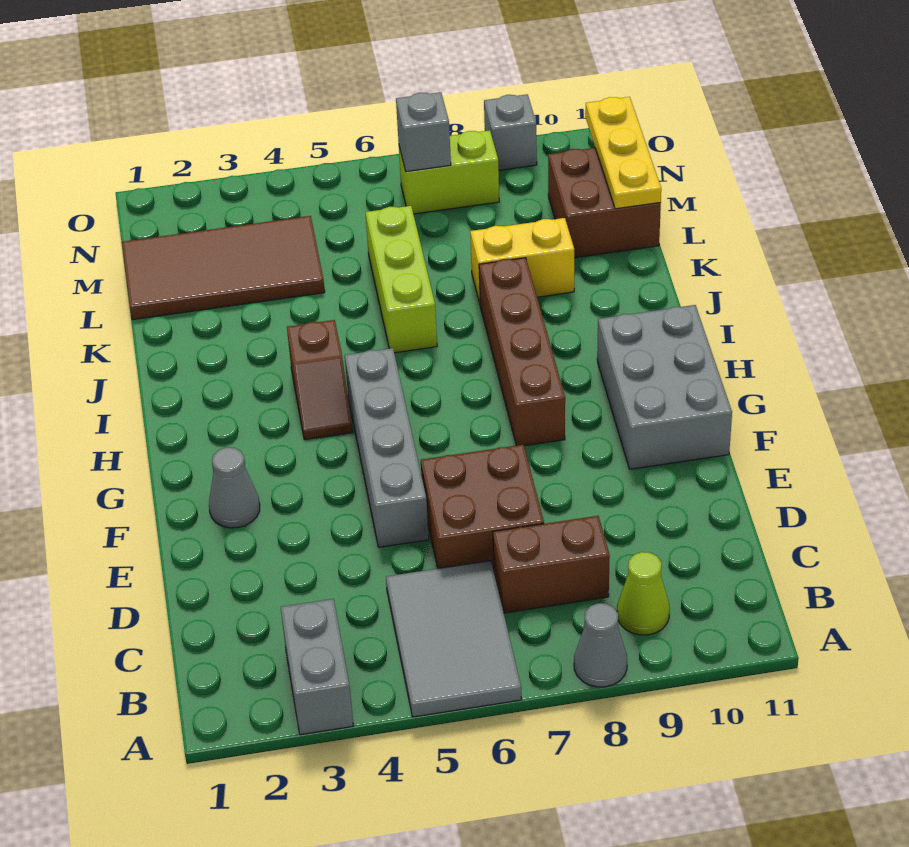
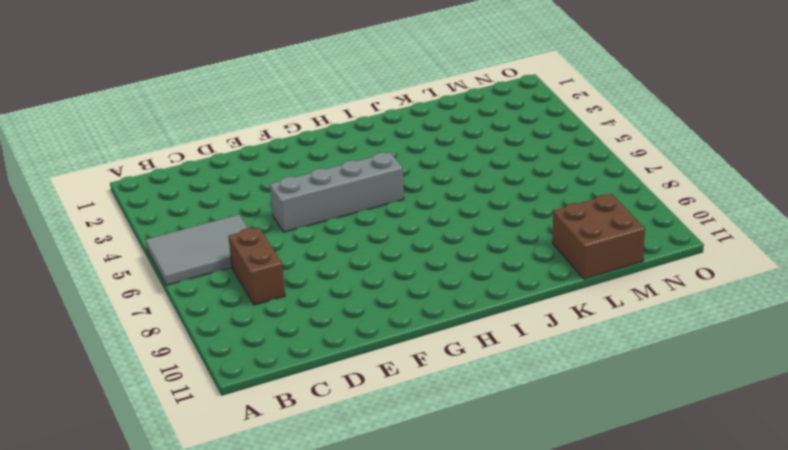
none -> grey brick A3:B3 level 1
none -> grey cone A8 level 1
none -> lime cone B9 level 1

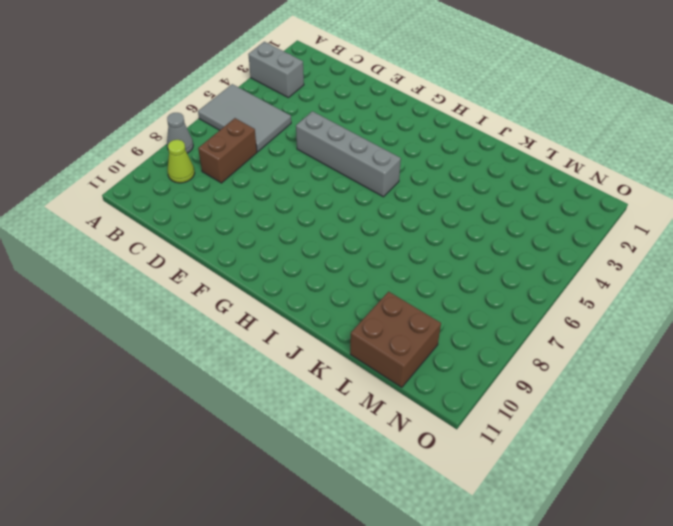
none -> brown brick D6:E7 level 1
none -> grey cone F2 level 1
none -> grey brick F10:H11 level 1

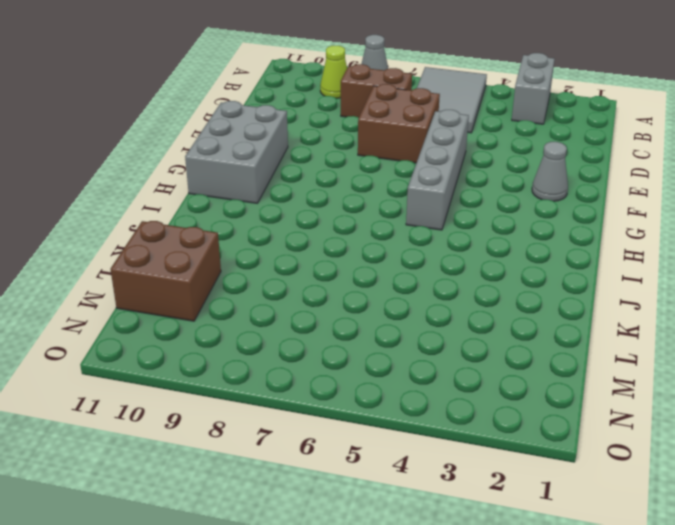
none -> brown brick G8:J8 level 1
none -> brown slope H4:I4 level 1 top I
none -> lime brick J6:L6 level 1

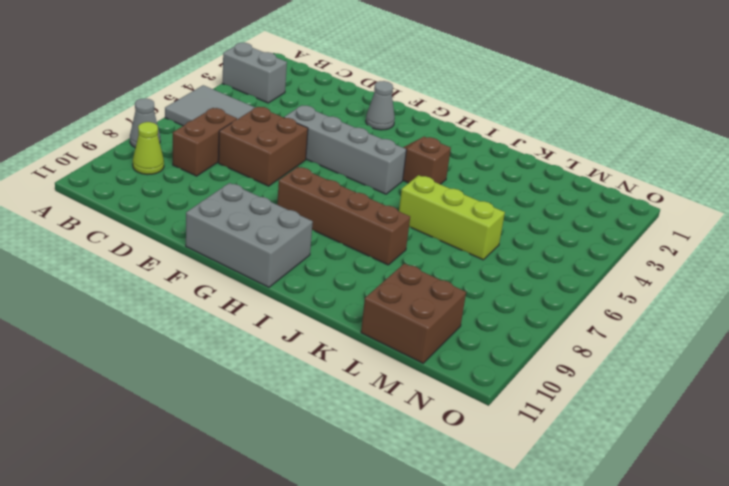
none -> yellow brick K8:K9 level 1
none -> brown tile L1:M4 level 1
none -> lime brick N7:N8 level 1

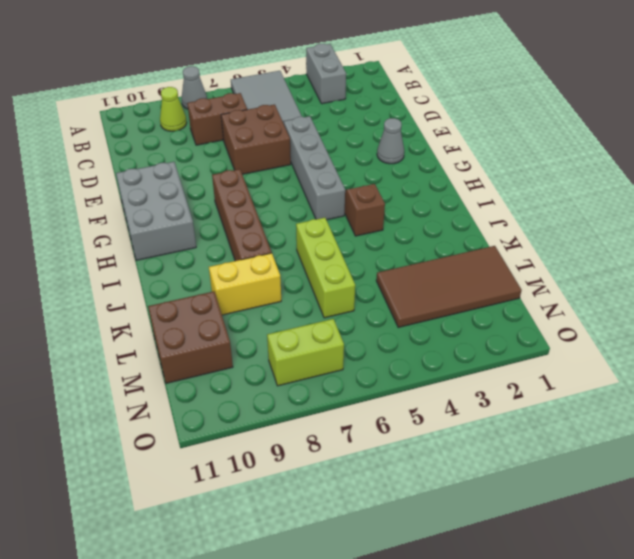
none -> grey brick O9 level 1
none -> yellow plate L11:N11 level 2
none -> grey brick N7 level 2

